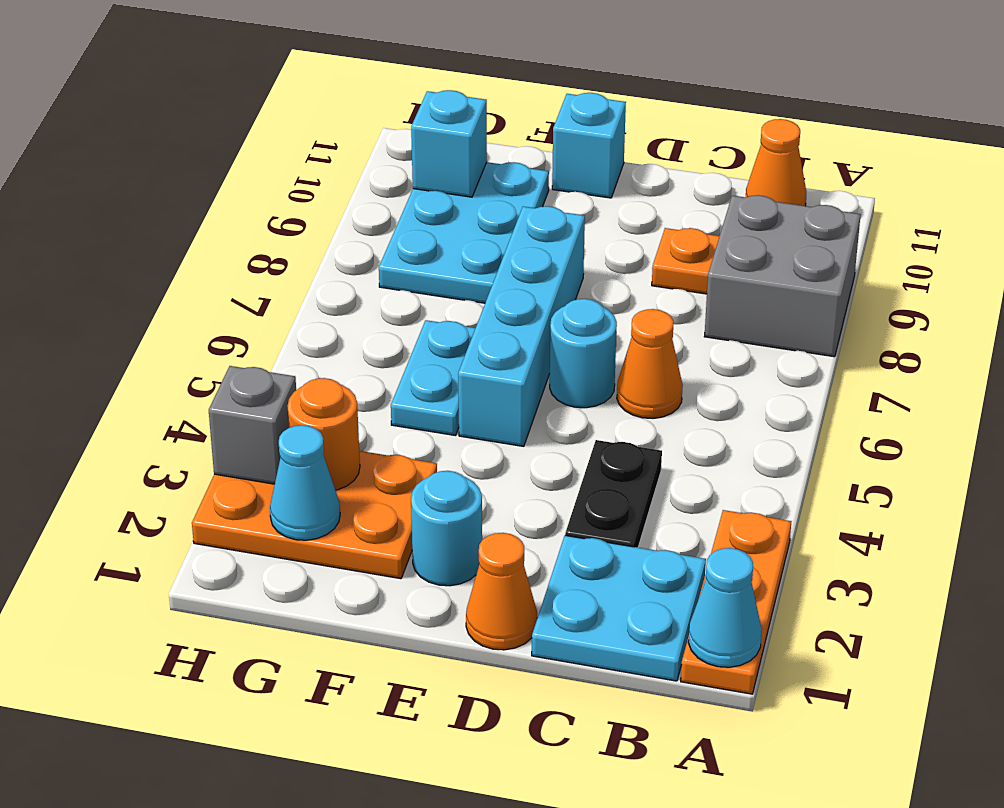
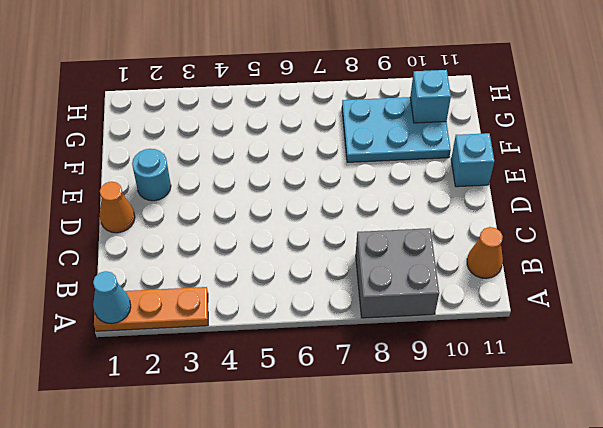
none -> cyan plate B1:C2 level 1
none -> black plate C3:C4 level 1
none -> orange cone C6 level 1

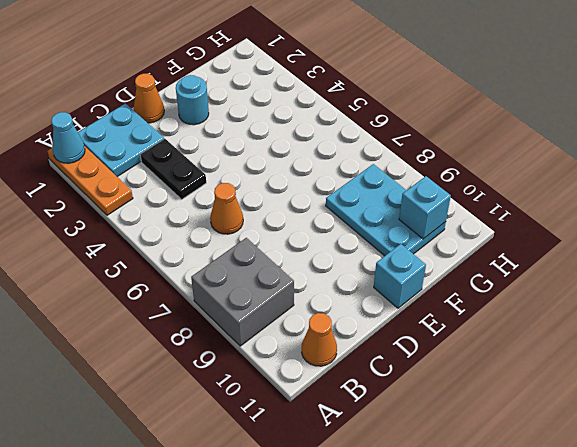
none -> orange plate C9 level 1
none -> cyan round brick D6 level 1
none -> cyan brick E5:E8 level 1

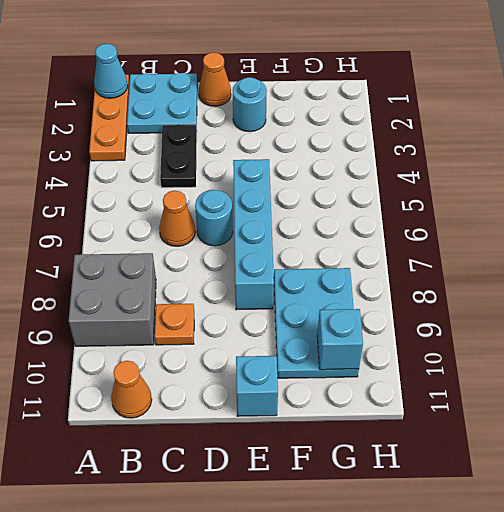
none -> orange plate F2:H3 level 1
none -> cyan plate F5:F6 level 1
none -> cyan cone G2 level 2

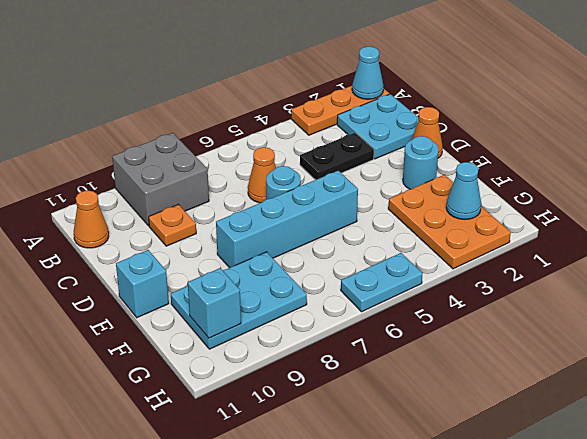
cyan plate H5:H6 level 1 -> cyan plate F5:F6 level 1
none -> orange round brick G3 level 2
none -> grey brick H3 level 2

